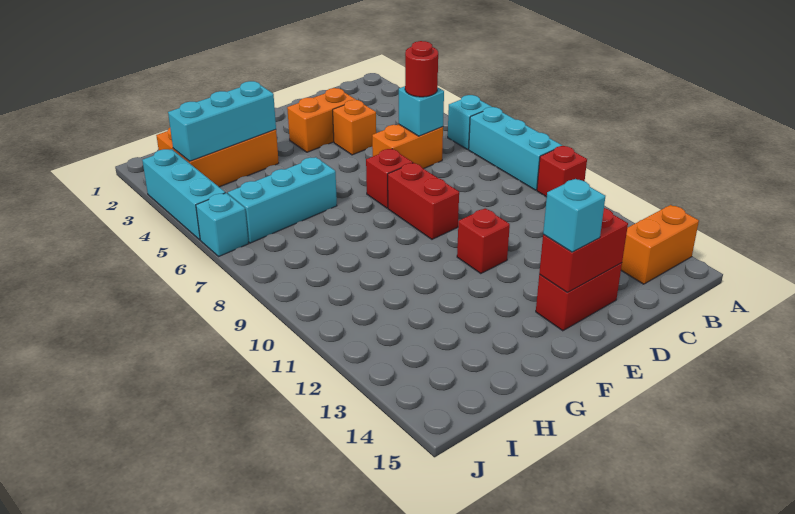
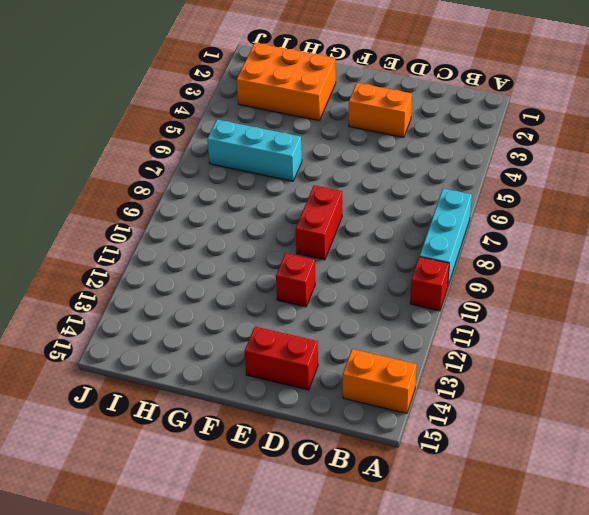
none -> cyan brick A6 level 1
none -> orange brick C6:D6 level 1
none -> orange brick D4 level 1

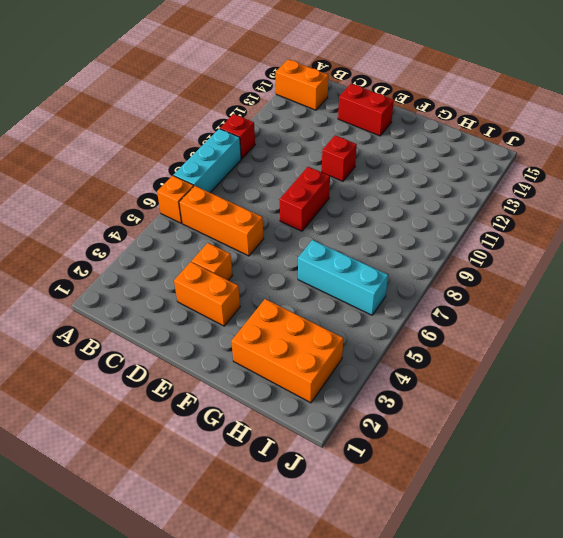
orange brick A6 level 1 -> cyan brick A6 level 1
orange brick B6:D6 level 1 -> orange brick C6:D6 level 1
none -> red brick E7 level 1
none -> cyan brick J3:J5 level 1
none -> cyan brick J6 level 1

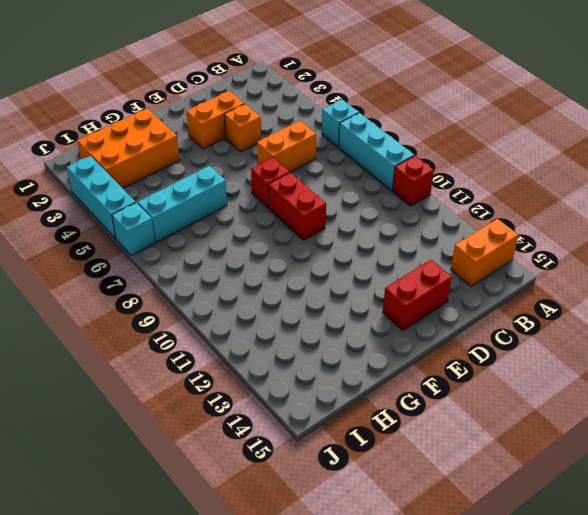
none -> red brick E11 level 1
none -> cyan brick C6 level 2
none -> red brick D14:E14 level 2

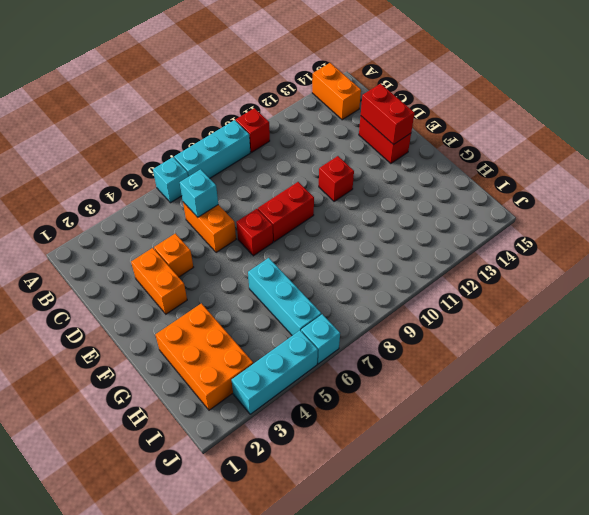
none -> cyan brick G3:I3 level 2
none -> red round brick C6 level 3
none -> cyan brick E14 level 3

